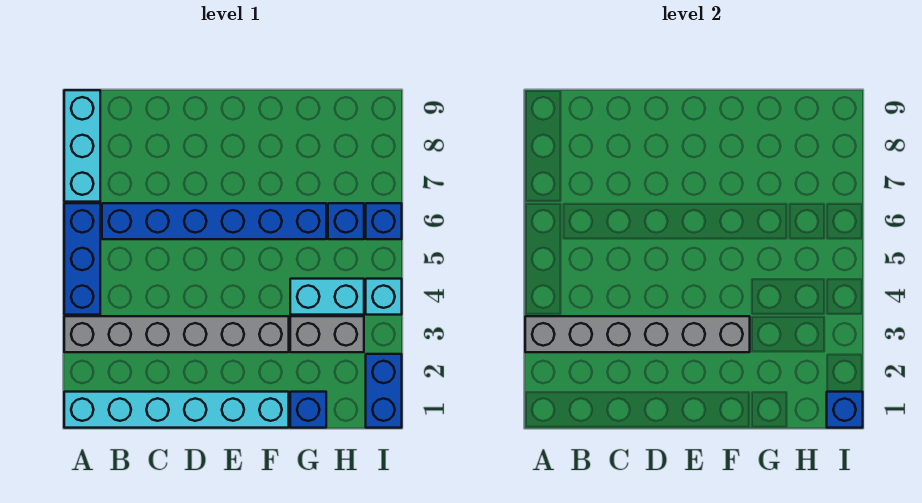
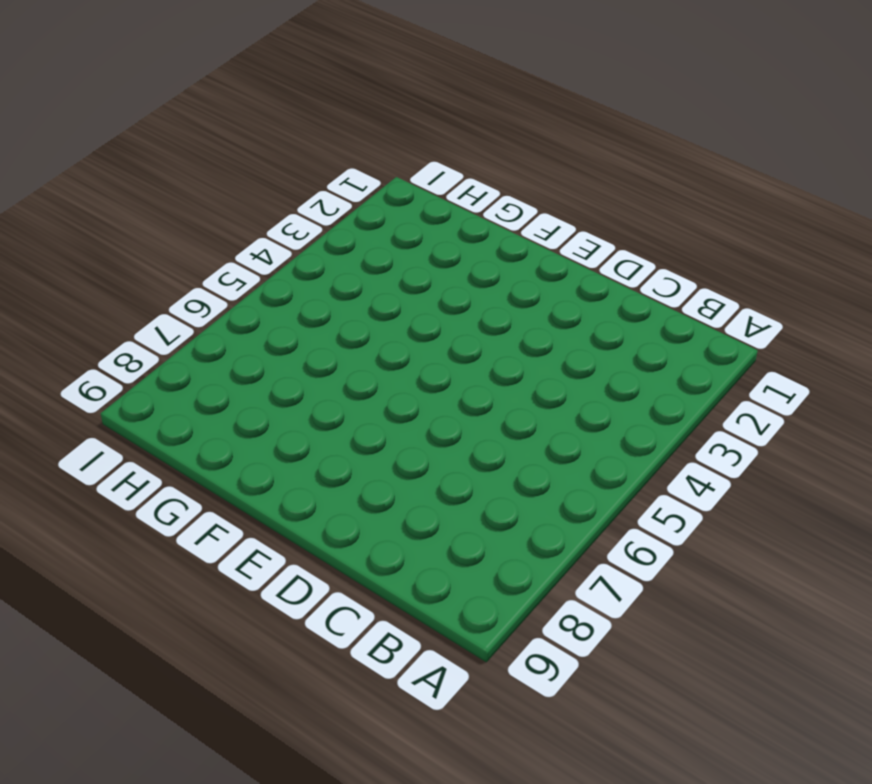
none -> cyan brick A1:F1 level 1
none -> grey brick A3:F3 level 1
none -> blue brick A4:A6 level 1

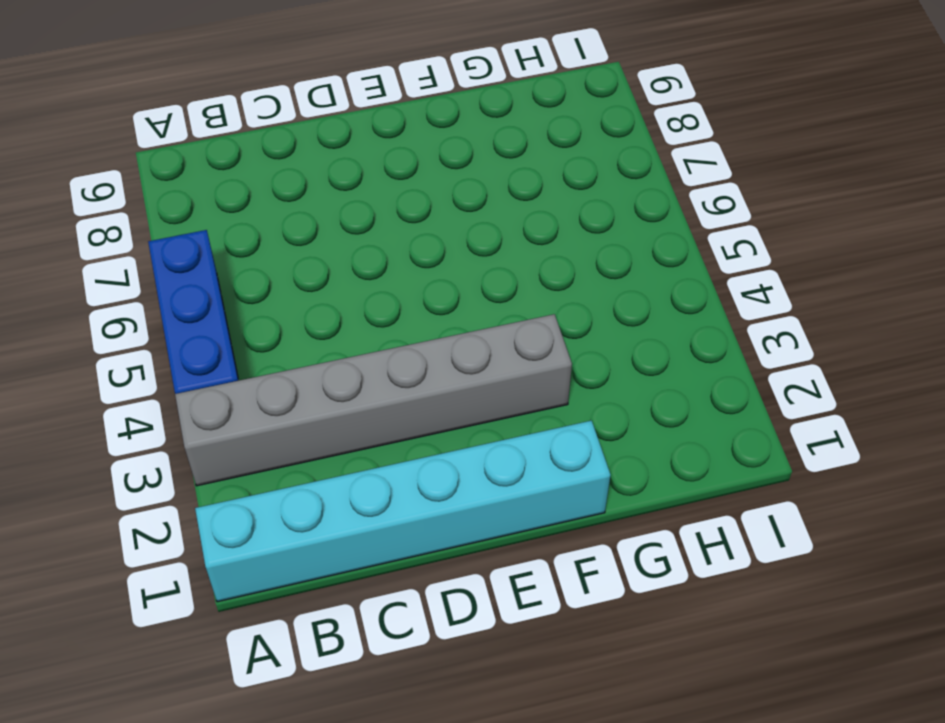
none -> cyan brick A7:A9 level 1
none -> blue brick B6:G6 level 1
none -> blue brick G1 level 1

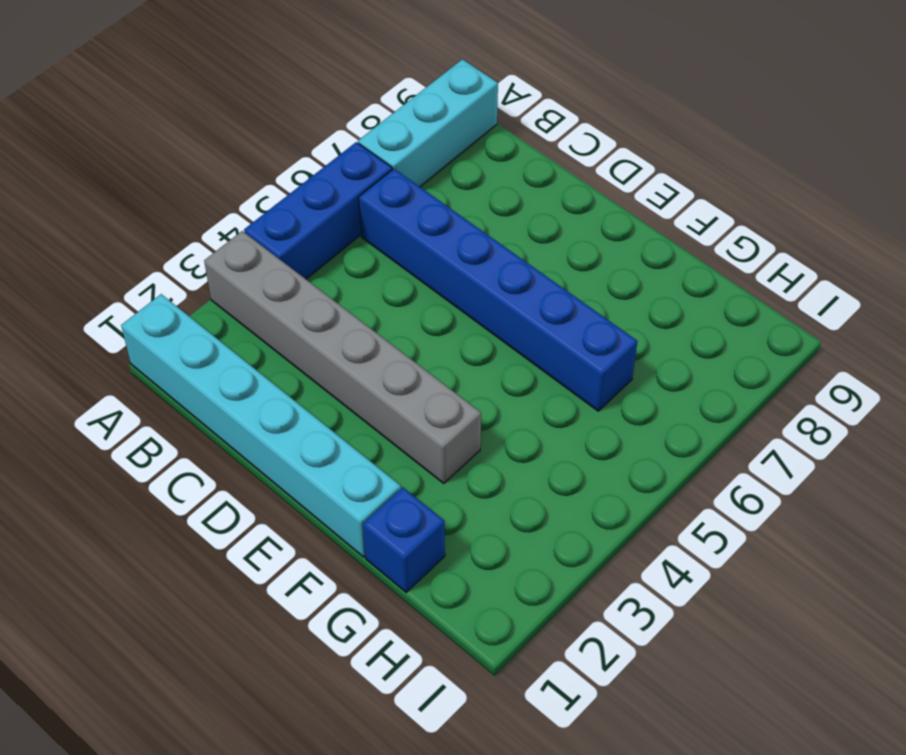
none -> grey brick G3:H3 level 1
none -> cyan brick G4:H4 level 1
none -> blue brick H6 level 1

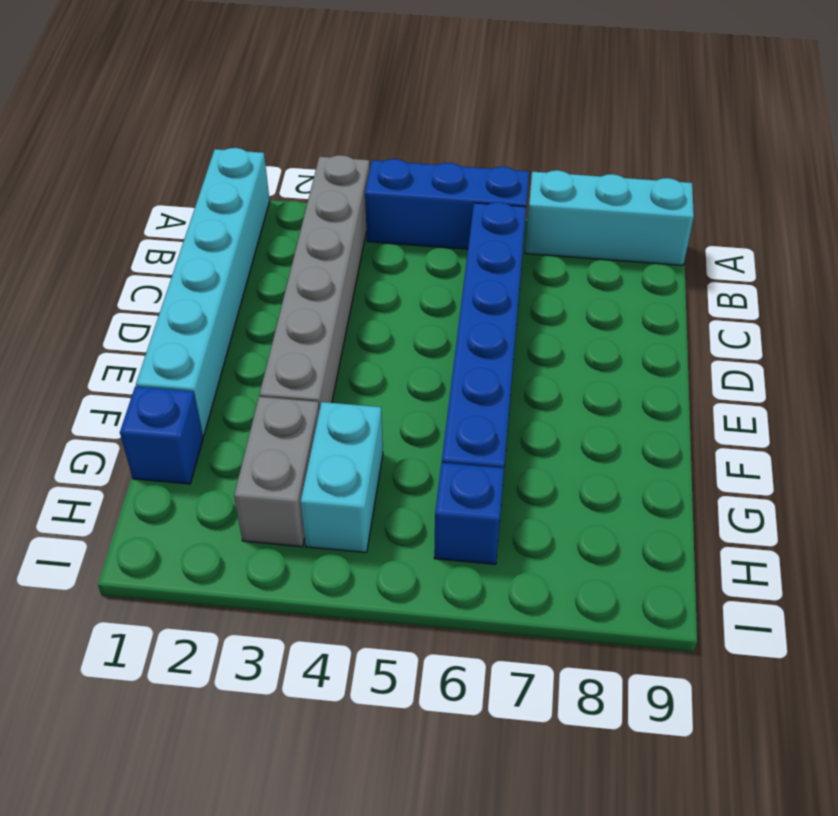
none -> blue brick I1:I2 level 1
none -> cyan brick I4 level 1
none -> blue brick I6 level 1

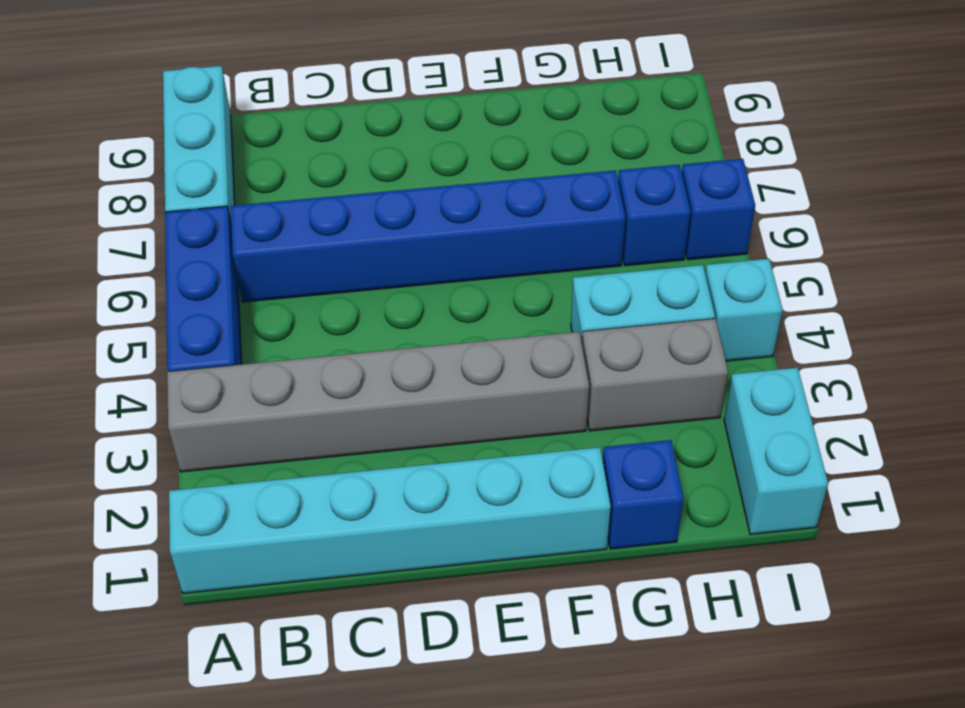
cyan brick I1:I2 level 1 -> blue brick I1:I2 level 1
none -> grey brick A3:F3 level 2
none -> blue brick I1 level 2

